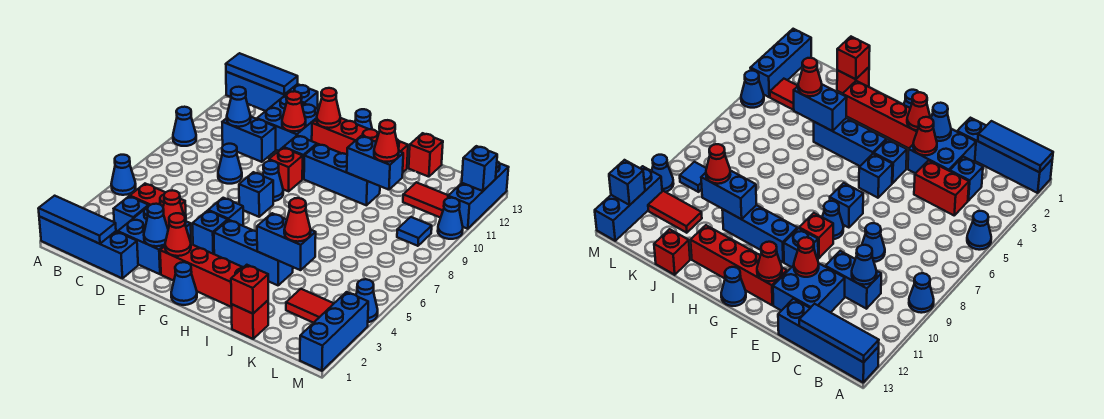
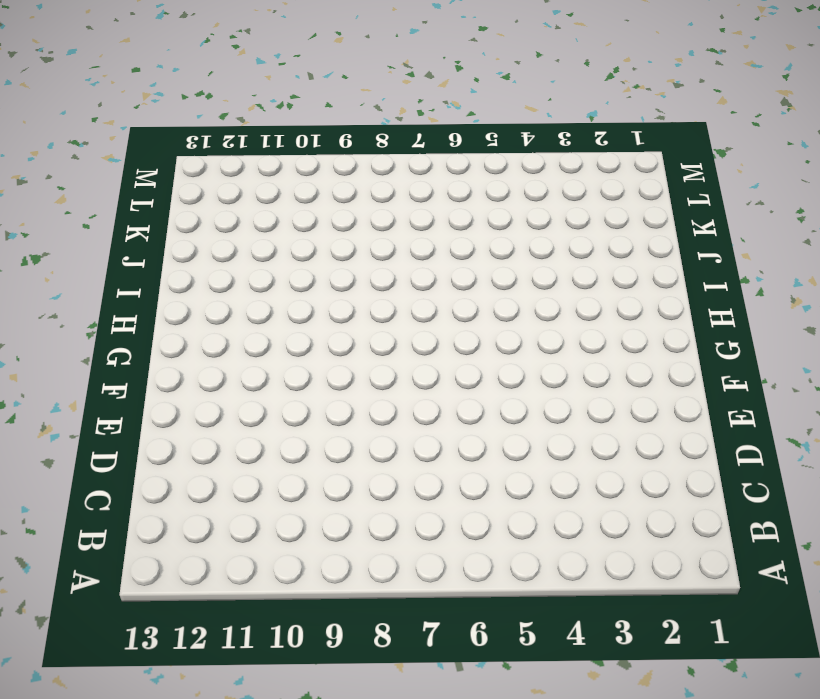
none -> blue brick A1:D1 level 1
none -> blue cone A5 level 1
none -> blue cone A9 level 1
none -> blue brick A13:D13 level 1

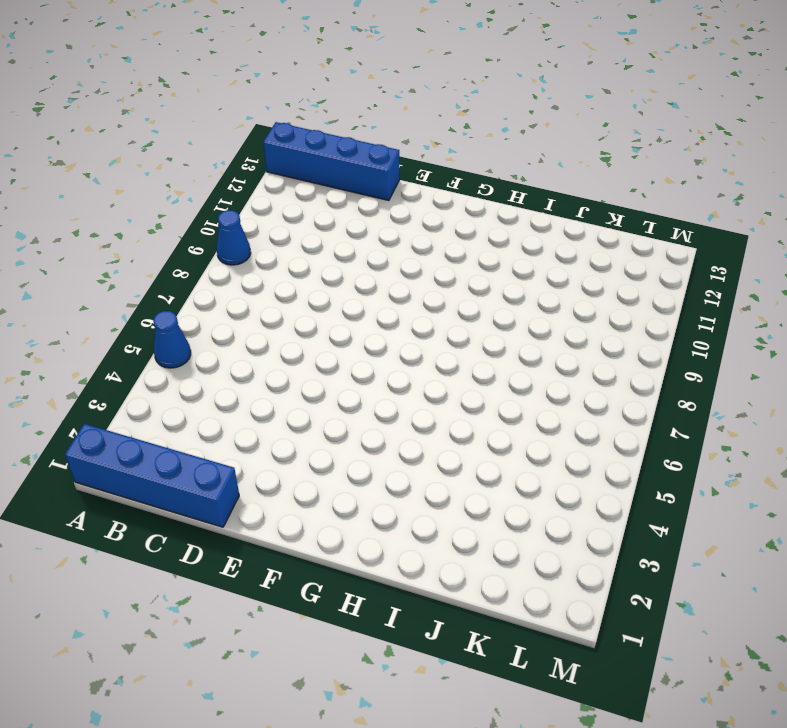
none -> blue brick C3 level 1
none -> red brick C4:D4 level 1
none -> blue brick C10:D10 level 1
none -> blue brick D2:E3 level 1

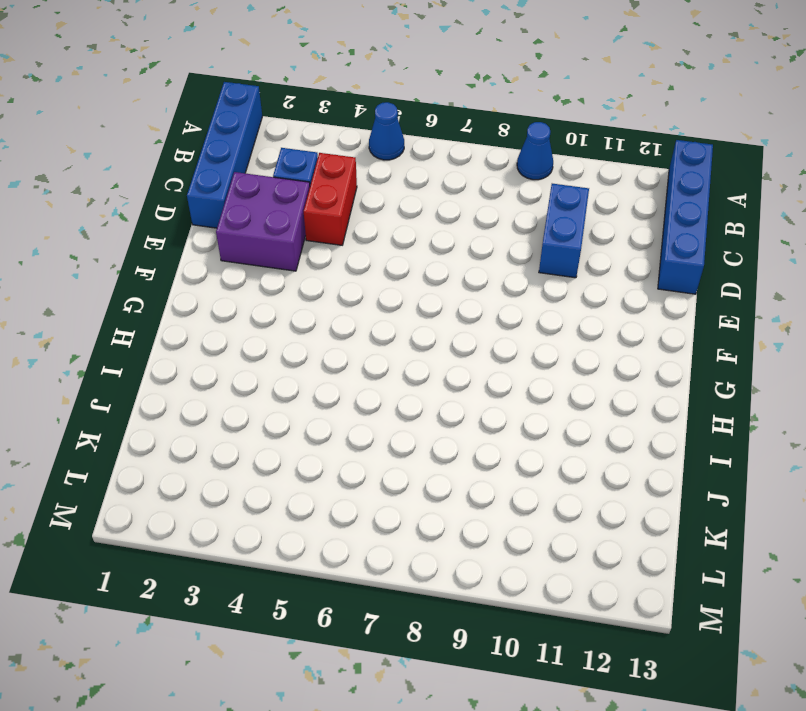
purple brick D2:E3 level 1 -> blue brick D2:E3 level 1
none -> blue cone D8 level 1
none -> blue brick D11:E12 level 1
none -> red brick F2:I2 level 1
none -> blue brick F4 level 1

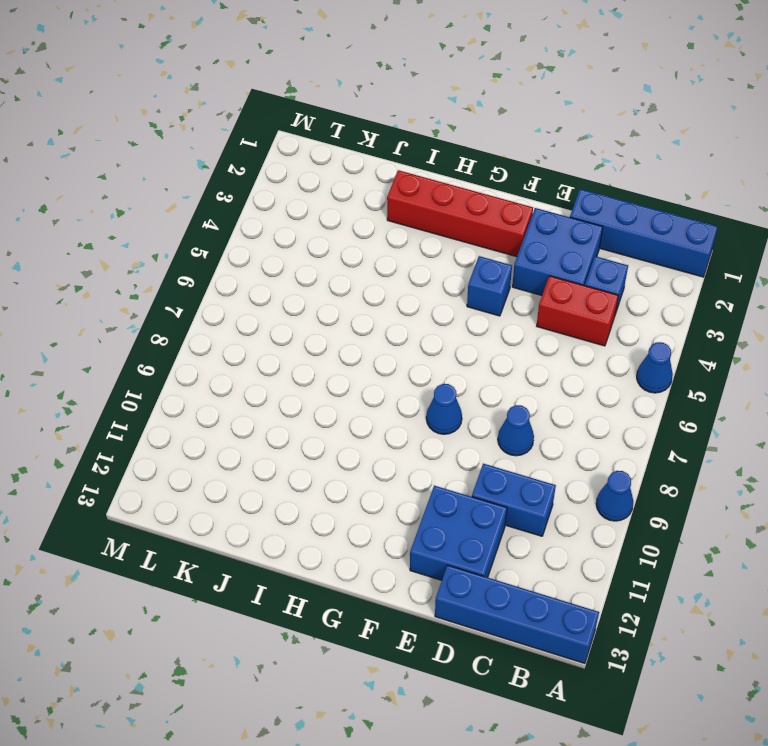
none -> blue brick F5 level 1
none -> blue brick F7 level 1
none -> red brick F9 level 1
none -> blue brick F10 level 1

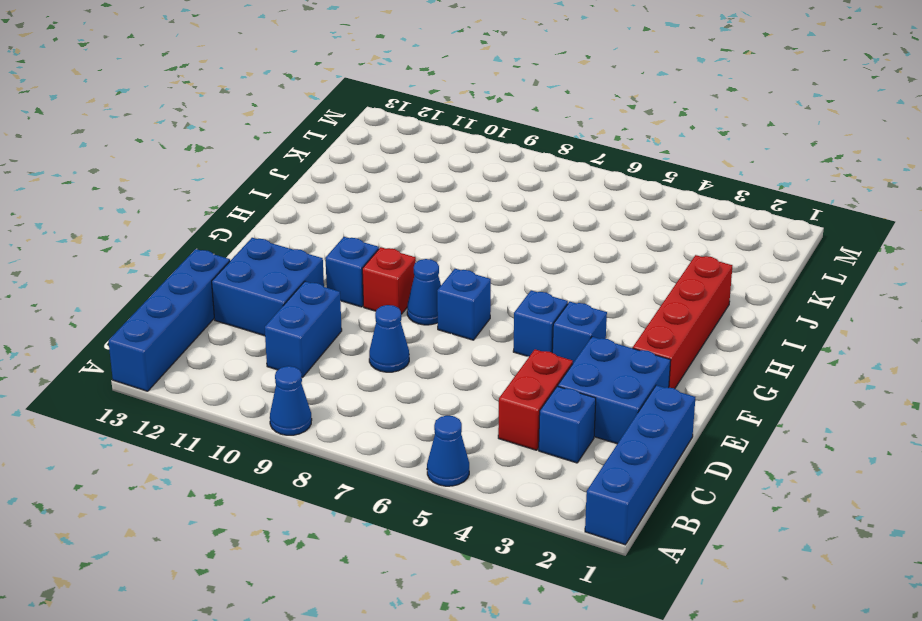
none -> red brick F12:I12 level 1
none -> blue cone G1 level 1
none -> blue brick G4:I4 level 1
none -> blue brick G10:I10 level 1

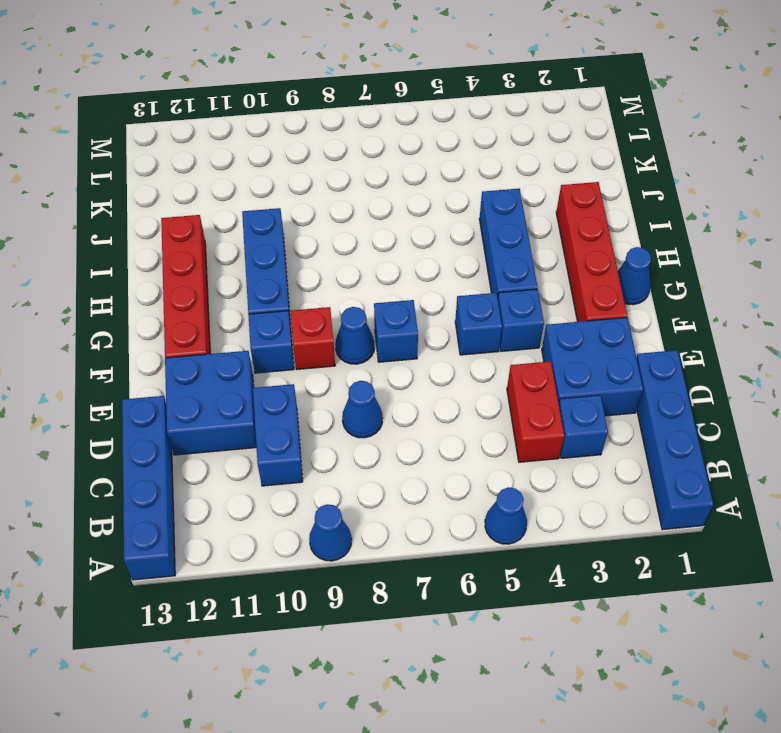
none -> blue cone G13 level 1
none -> red brick J1 level 1
none -> red brick J13 level 1
none -> red tile K3:L3 level 1

